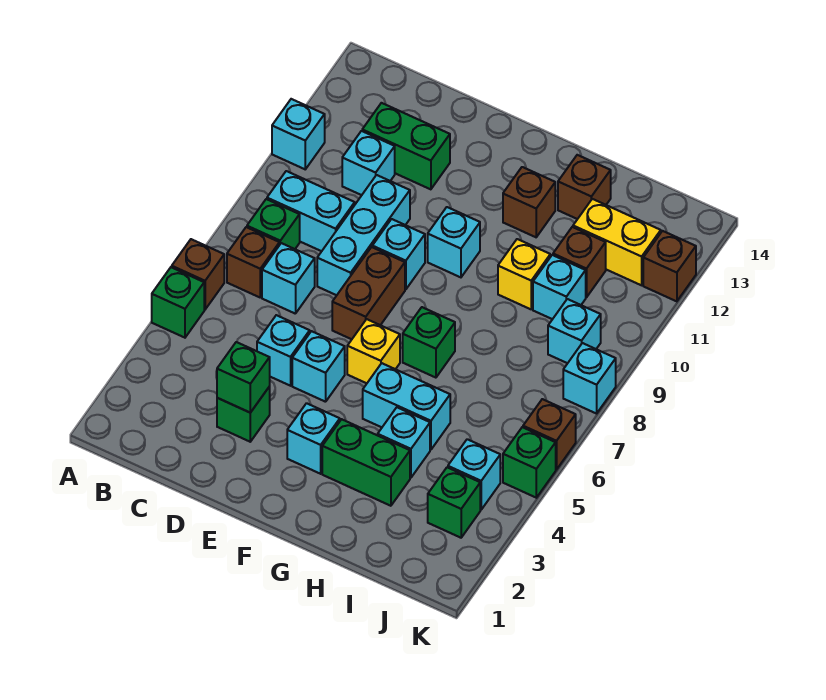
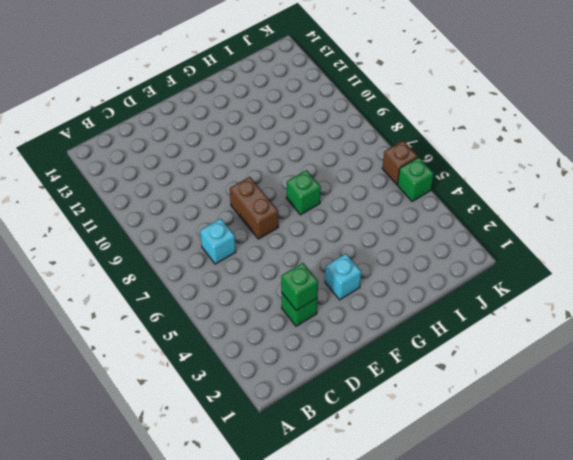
none -> green brick A5 level 1
none -> brown brick A6 level 1
none -> cyan brick A11 level 1
none -> brown brick B7 level 1

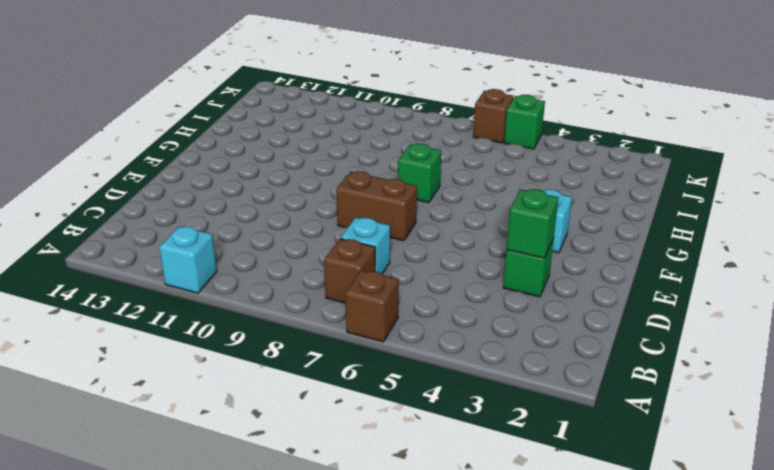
none -> green brick A5 level 1
none -> green brick B8 level 1
none -> cyan brick B9:C9 level 1
none -> cyan brick C11 level 1

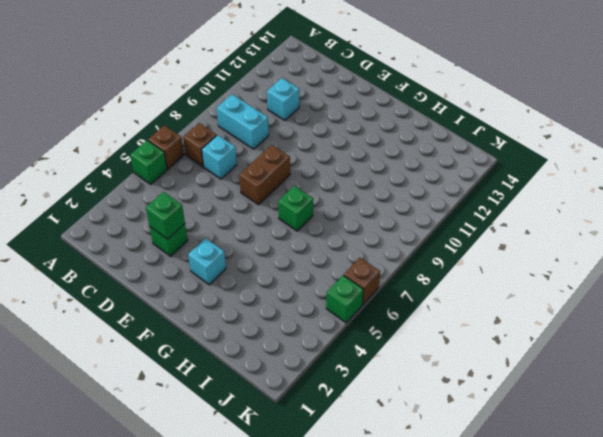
none -> cyan brick A11 level 1
none -> green brick B8 level 1
none -> green brick C12:D12 level 1
none -> cyan brick D5 level 1

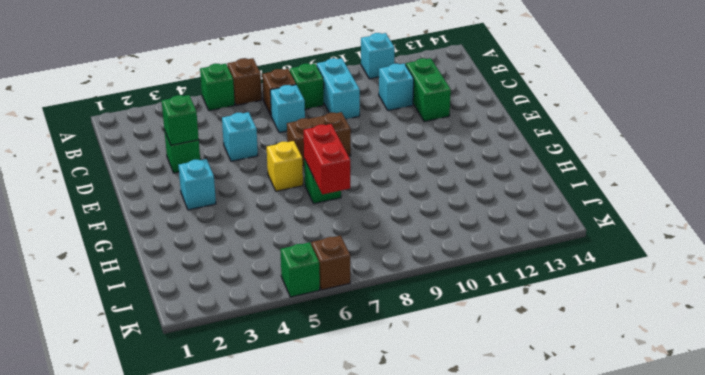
red brick G7:H7 level 2 -> none
none -> cyan brick D8:D10 level 1
none -> cyan brick E5 level 1
none -> cyan brick E9 level 1
none -> cyan brick F10 level 1

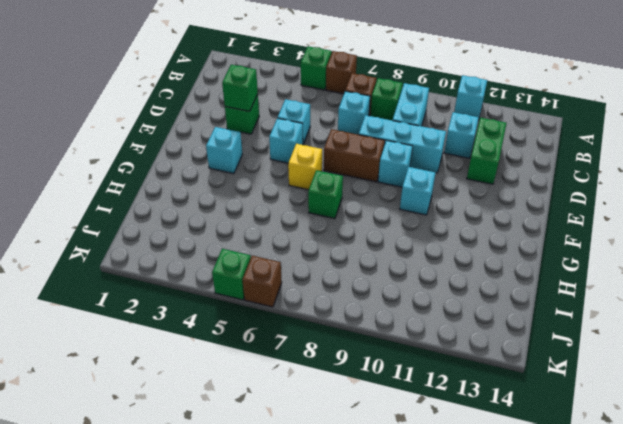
none -> green brick G3:H3 level 1
none -> cyan brick G5:H5 level 1
none -> brown brick G12 level 1
none -> cyan brick H4 level 1

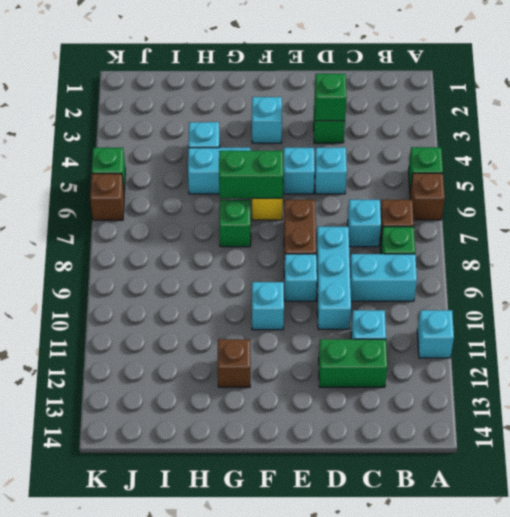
green brick F6:G6 level 2 -> green brick G3:H3 level 1
none -> yellow brick H10 level 1
none -> brown brick H13 level 1
none -> cyan brick I10 level 1
none -> brown brick I11 level 1

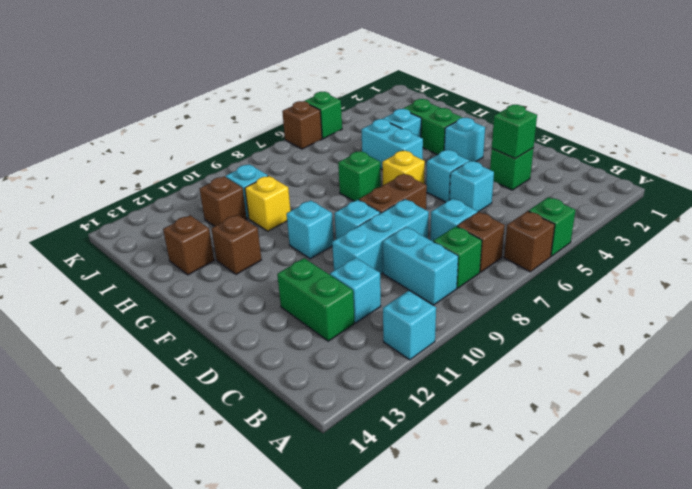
none -> yellow brick I12:J12 level 1
none -> green brick J3 level 1
none -> cyan brick J4 level 1
none -> cyan brick J9 level 1

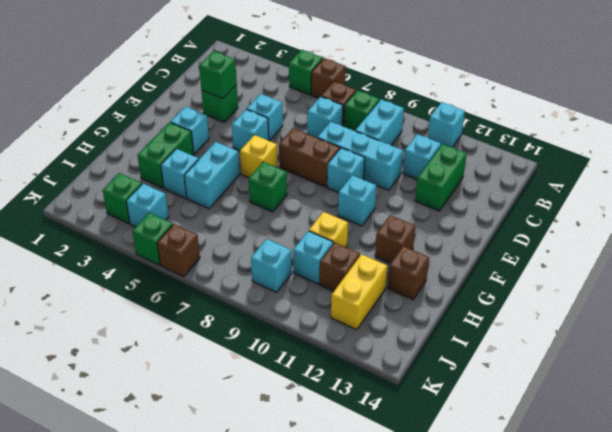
none -> cyan brick K8 level 1
none -> brown brick K12 level 1

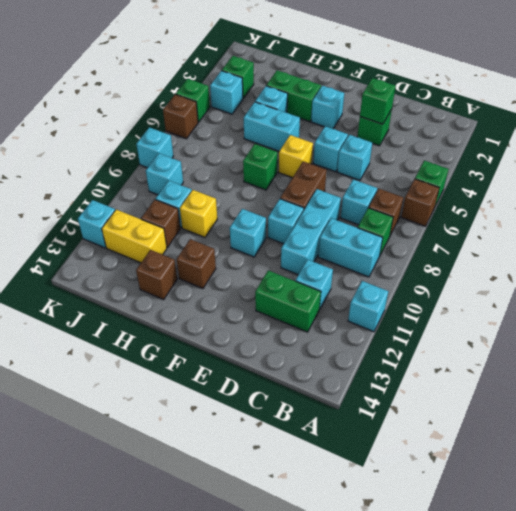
cyan brick K12 level 1 -> brown brick K12 level 1

